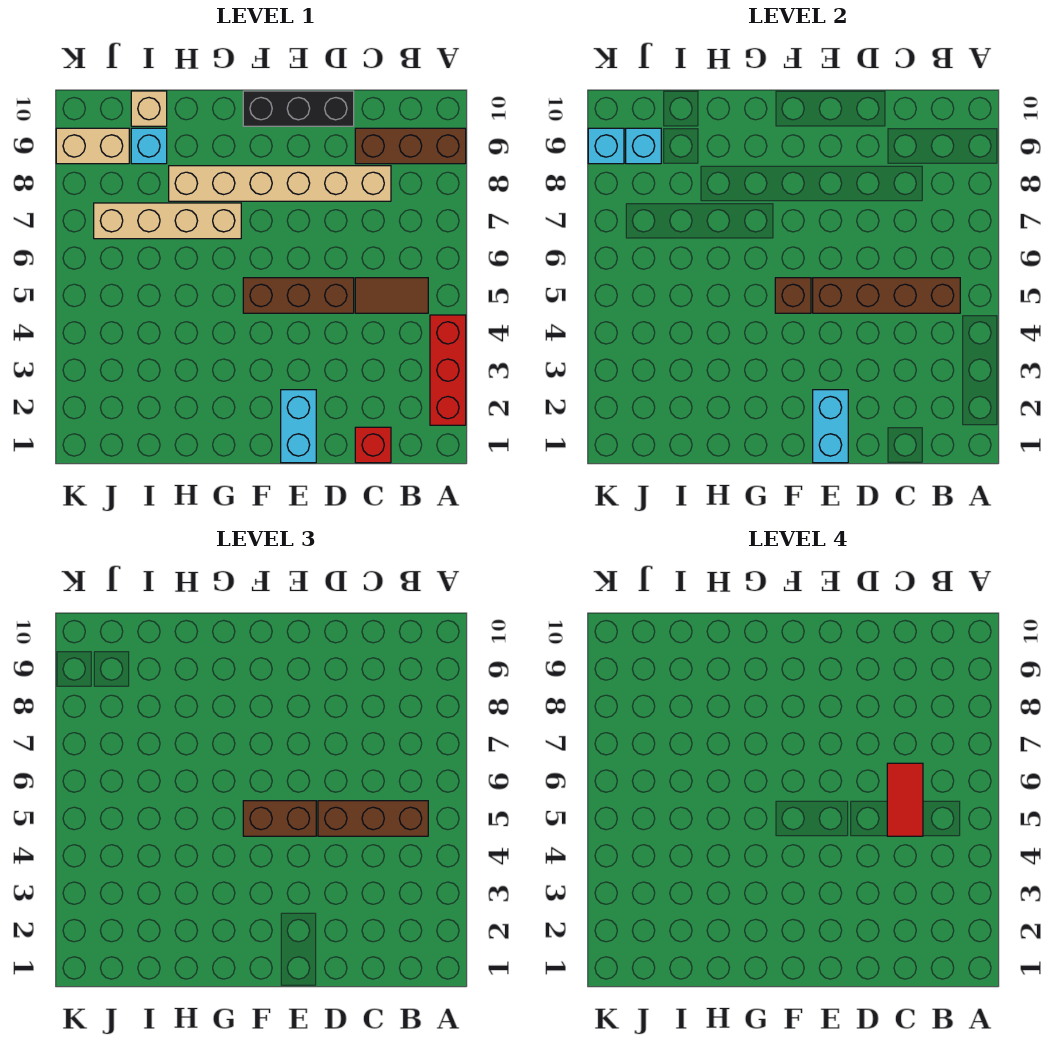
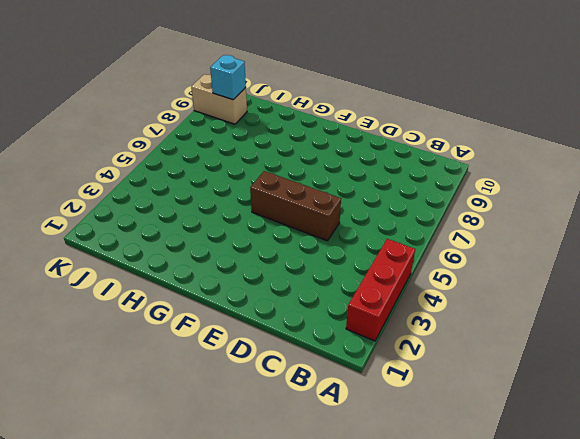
none -> brown brick A9:C9 level 1
none -> brown tile B5:C5 level 1
none -> red brick C1 level 1

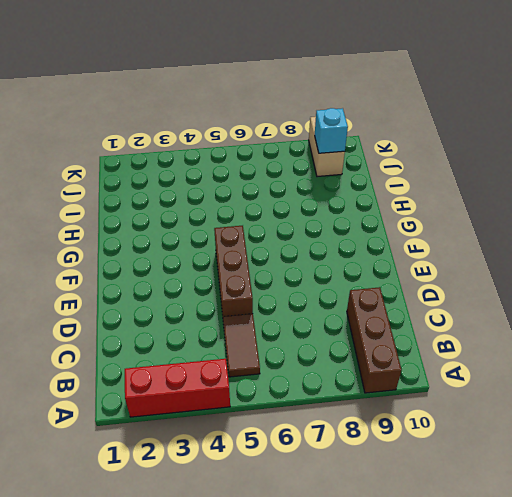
none -> red brick C1 level 1
none -> tan brick C8:H8 level 1
none -> black brick D10:F10 level 1

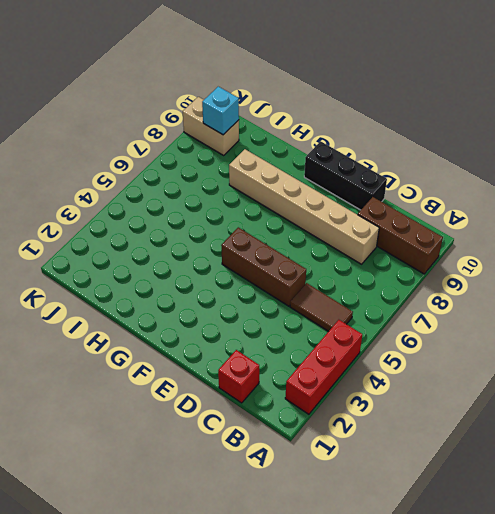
none -> cyan brick E1:E2 level 1
none -> tan brick G7:J7 level 1
none -> cyan brick I9 level 1

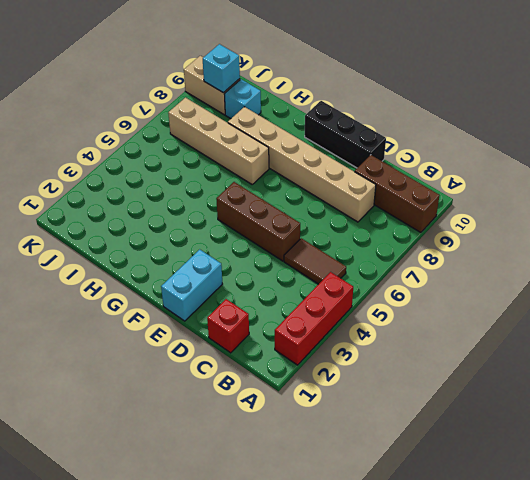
none -> tan brick I10 level 1
none -> brown brick B5:E5 level 2
none -> cyan brick E1:E2 level 2

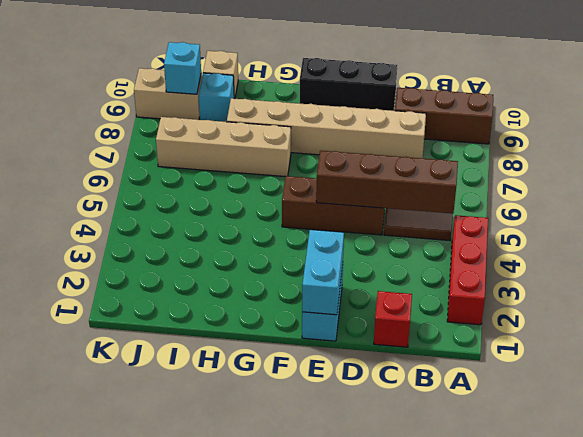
none -> brown brick F5 level 2
none -> cyan brick K9 level 2
none -> brown brick B5:D5 level 3

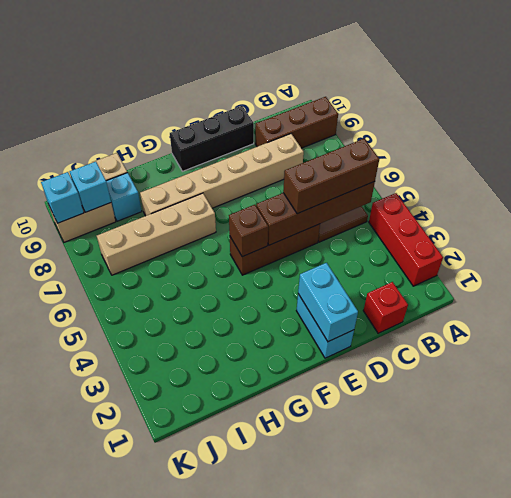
none -> brown brick E5:F5 level 3
none -> red tile C5:C6 level 4

